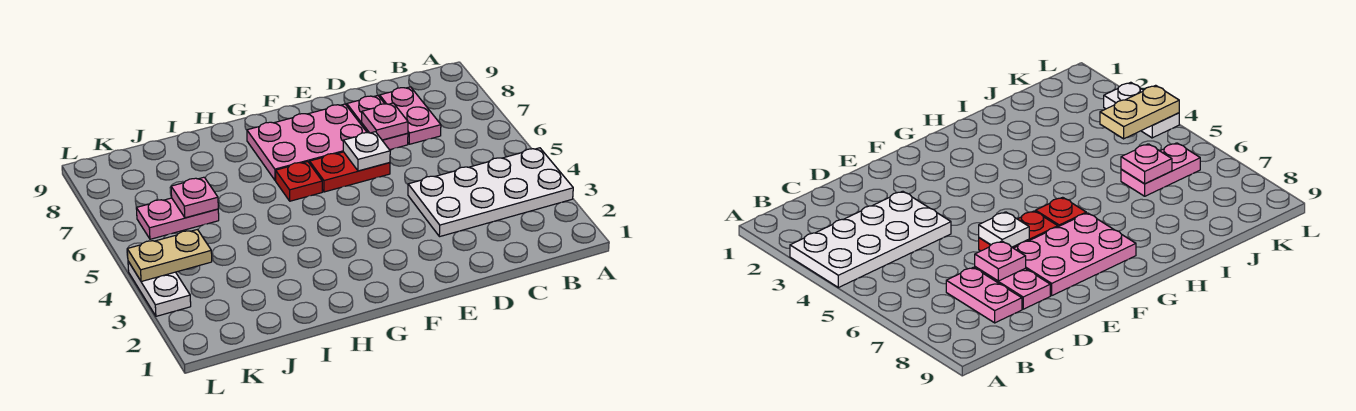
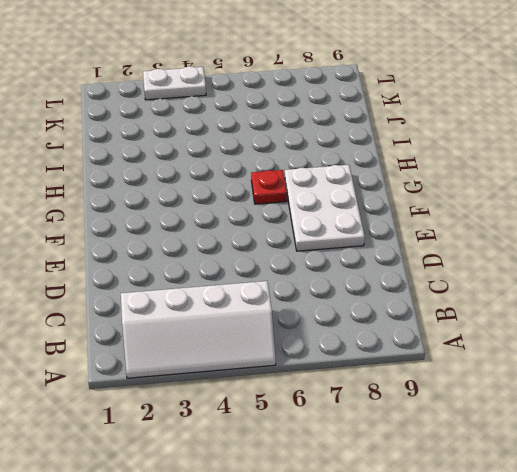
white slope A2:B5 level 1 top B -> white plate A3:D4 level 1
white plate E7:G8 level 1 -> pink plate E7:G8 level 1
none -> pink plate C7:C8 level 1
none -> pink plate D7:D8 level 1
none -> red plate E6:F6 level 1

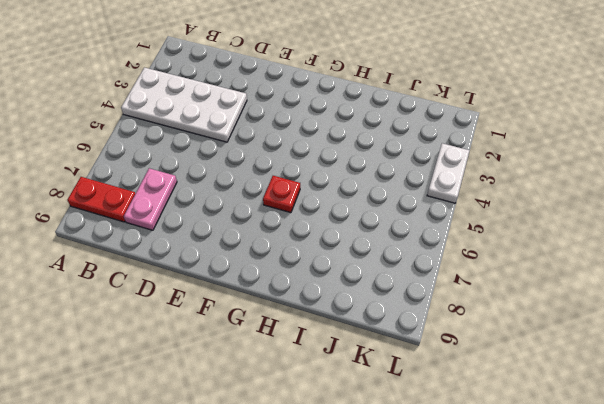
red plate A8:B8 level 1 -> red plate E6:F6 level 1
none -> pink plate D7:D8 level 1
none -> pink plate E7:G8 level 1
none -> pink plate J6:K6 level 1

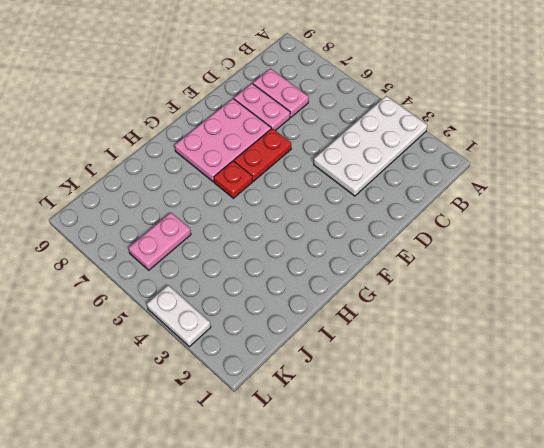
none -> pink plate D7 level 2
none -> white plate E6 level 2
none -> pink plate J6 level 2

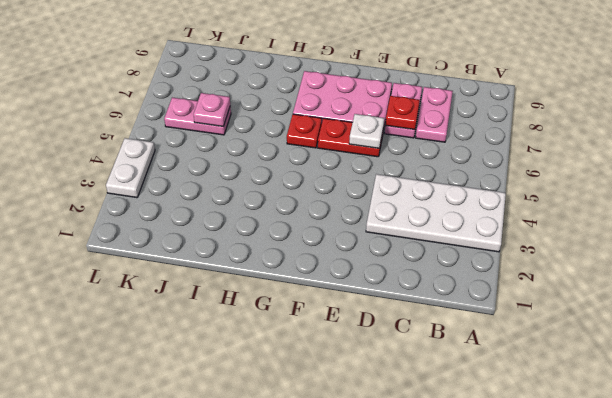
red plate D7 level 2 -> pink plate D7 level 2
none -> tan plate K4:L4 level 2

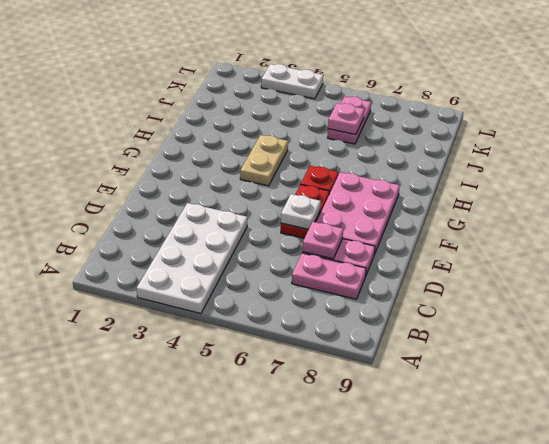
tan plate G4:H4 level 1 -> tan plate K4:L4 level 2

